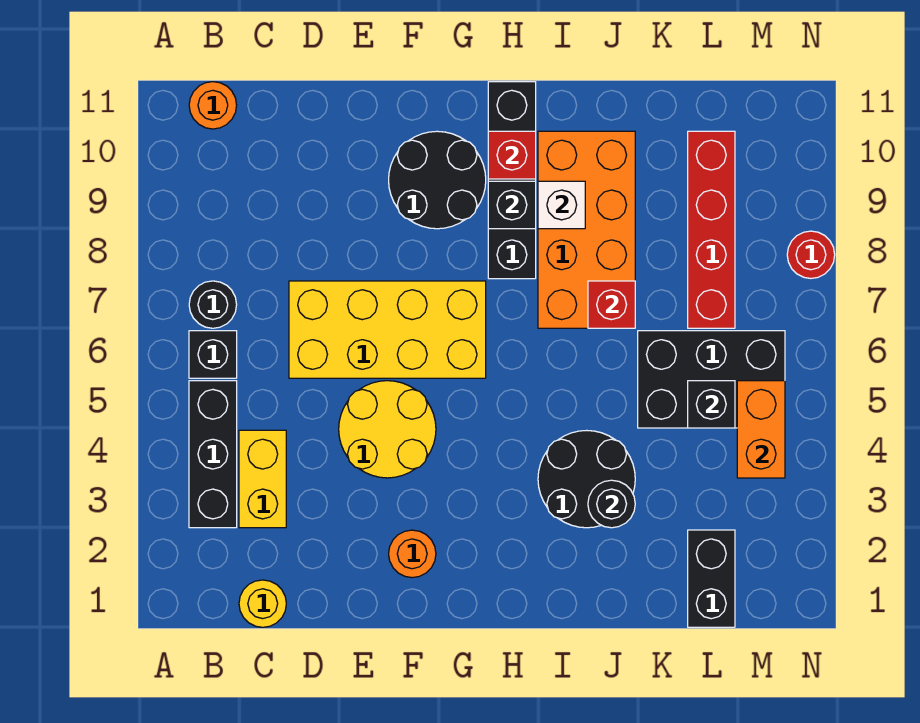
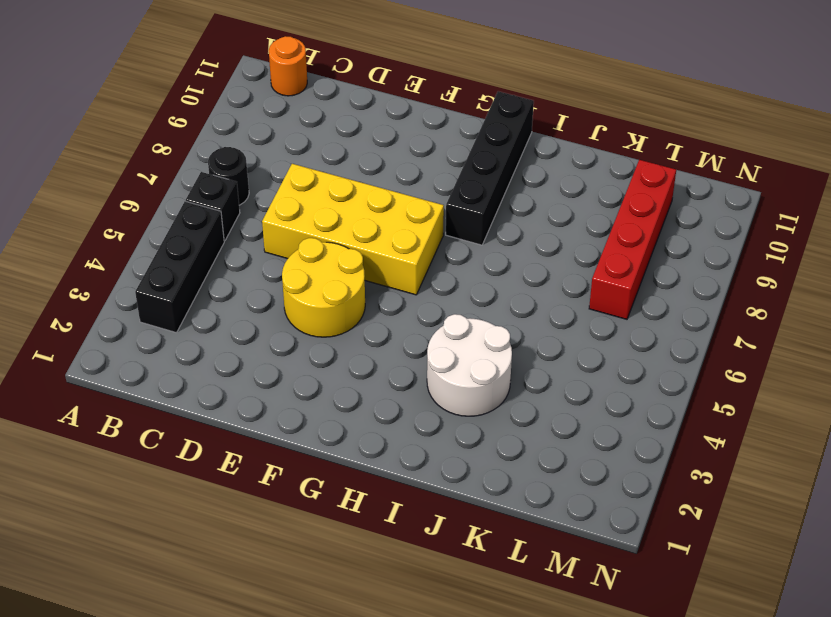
white round brick I3:J4 level 1 -> black round brick I3:J4 level 1
none -> yellow round brick C1 level 1
none -> yellow brick C3:C4 level 1
none -> orange round brick F2 level 1

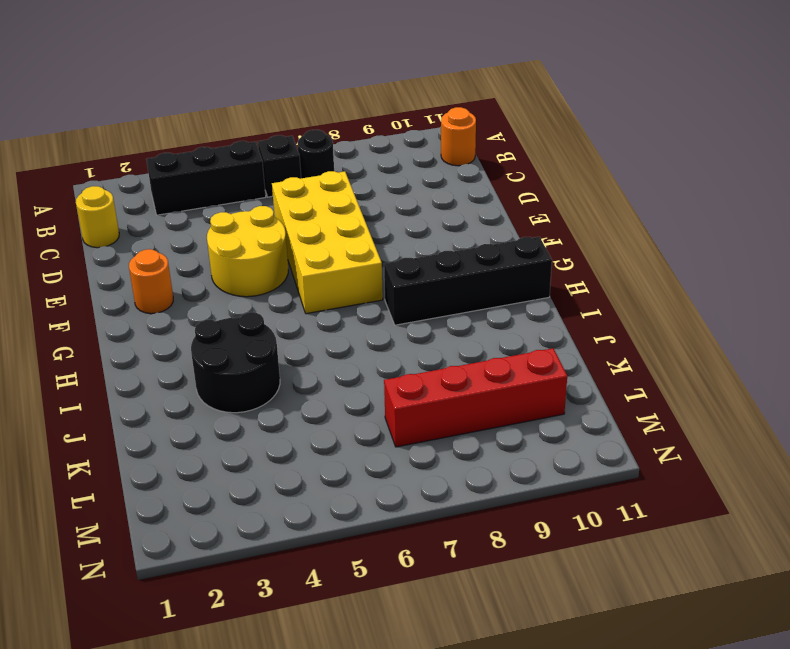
none -> yellow brick C3:C4 level 1
none -> black round brick F9:G10 level 1
none -> orange brick I7:J10 level 1

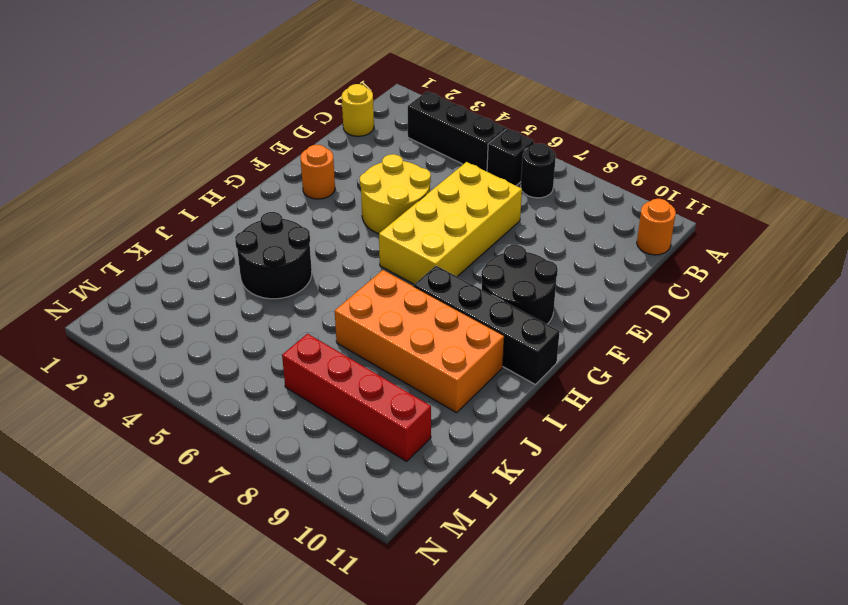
none -> yellow brick C3:C4 level 1
none -> black brick K5:M6 level 1
none -> black brick L1:L2 level 1

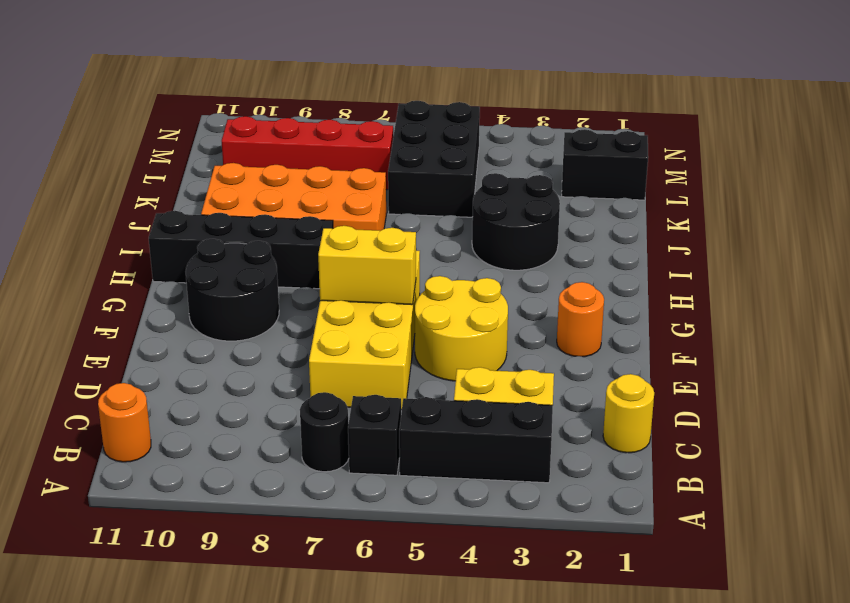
yellow brick F6:F7 level 2 -> none
none -> red round brick N8 level 1
none -> black brick H9 level 2
none -> red brick H10 level 2

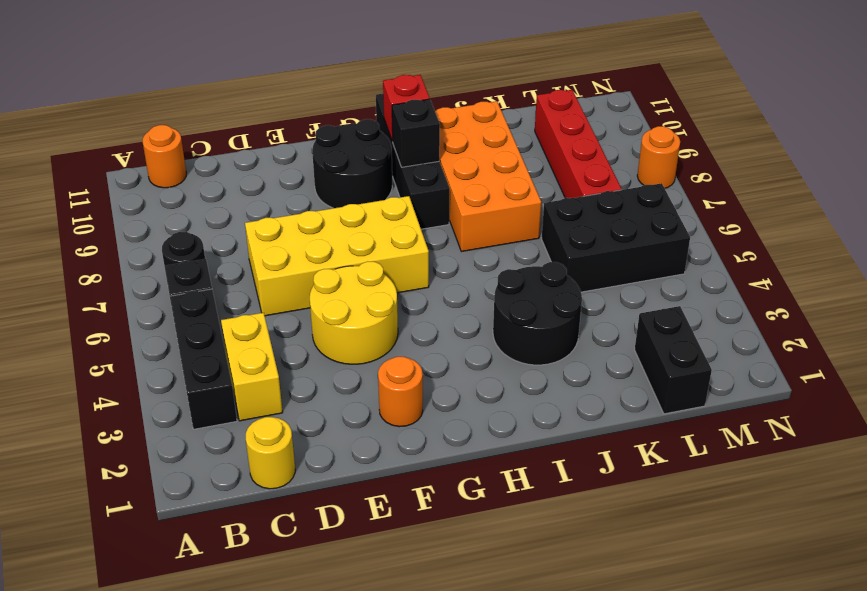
orange round brick N8 level 1 -> red round brick N8 level 1
none -> white brick I9 level 2
none -> black round brick J3 level 2
none -> red brick J7 level 2

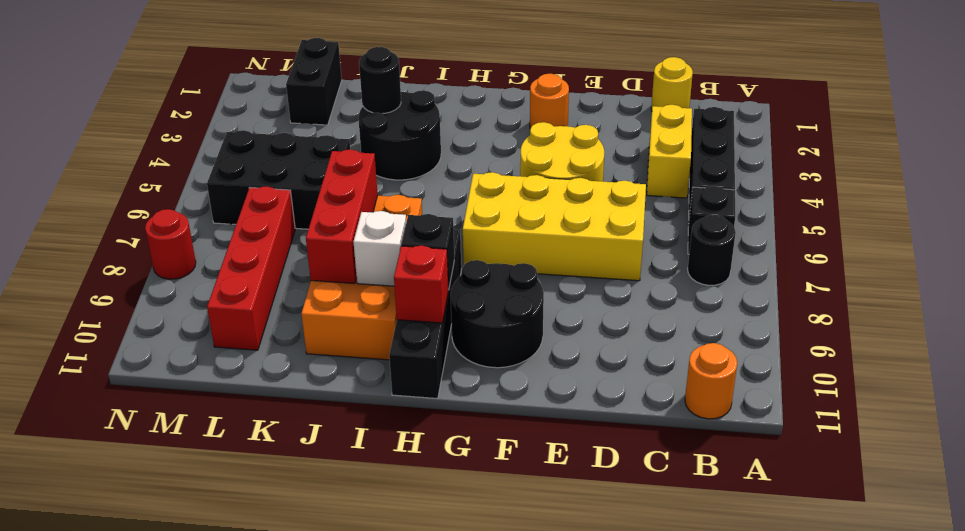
red brick J7:J9 level 2 -> red brick J7 level 2
none -> black brick L5 level 2
none -> orange brick M4:M5 level 2

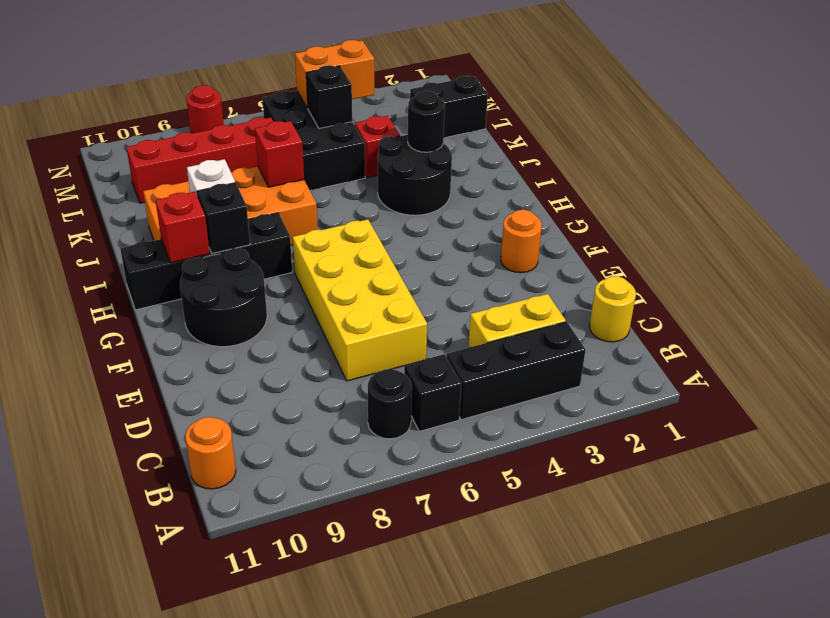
red brick K4 level 1 -> none
none -> yellow round brick E4:F5 level 1

